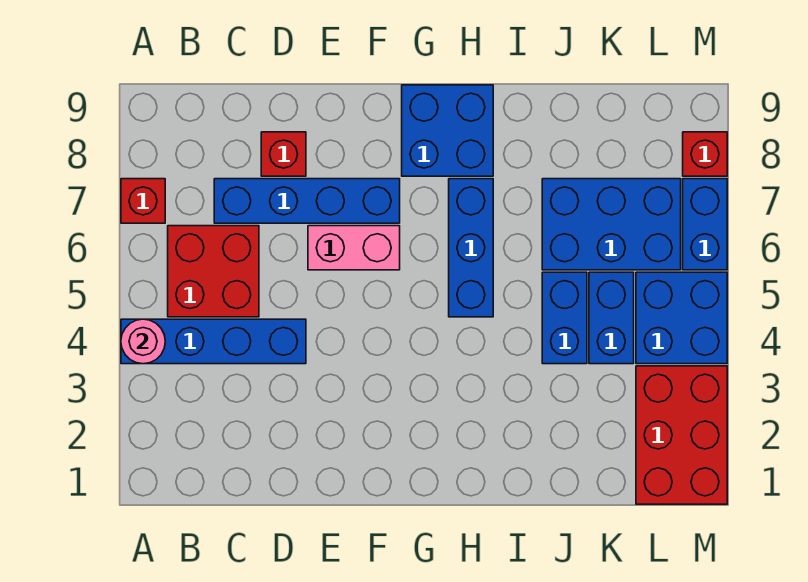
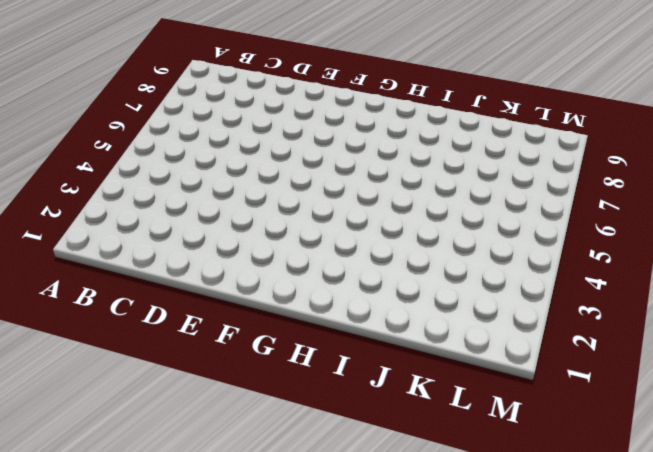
none -> blue brick A4:D4 level 1
none -> red brick A7 level 1
none -> red brick B5:C6 level 1

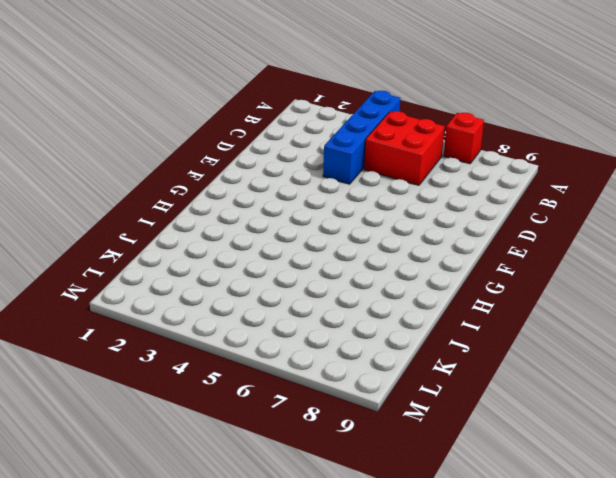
none -> blue brick C7:F7 level 1
none -> red brick D8 level 1
none -> pink brick E6:F6 level 1

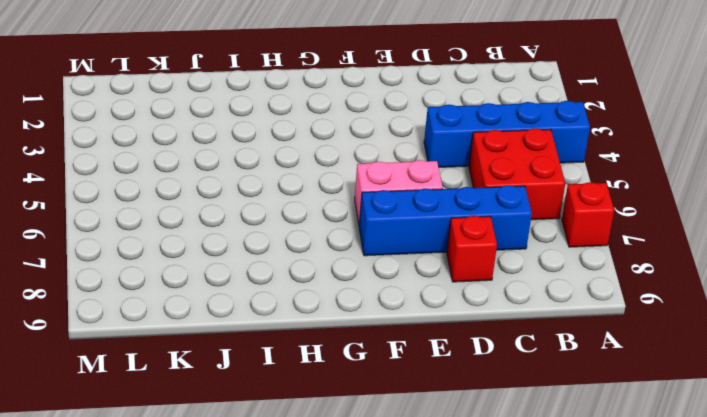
none -> blue brick G8:H9 level 1
none -> blue brick H5:H7 level 1
none -> blue brick J4:J5 level 1

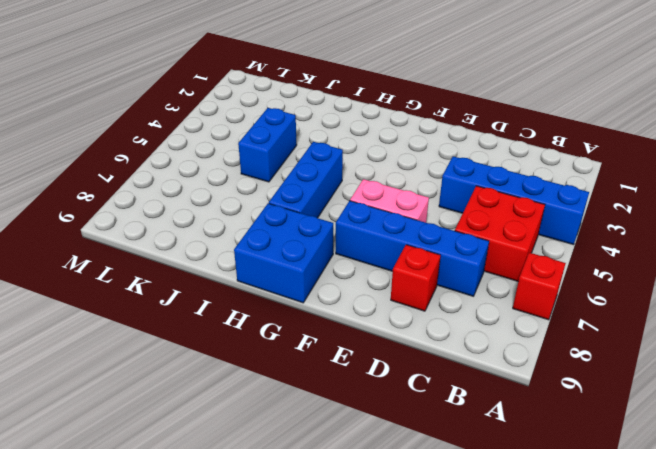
none -> blue brick J6:L7 level 1
none -> blue brick K4:K5 level 1
none -> red brick L1:M3 level 1

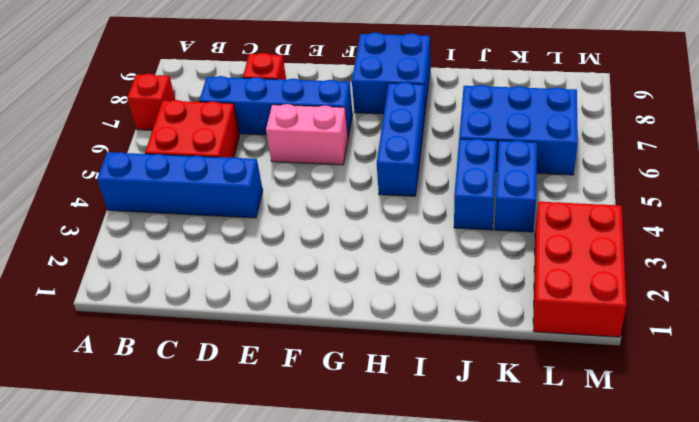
none -> blue brick L4:M5 level 1
none -> blue brick M6:M7 level 1
none -> red brick M8 level 1

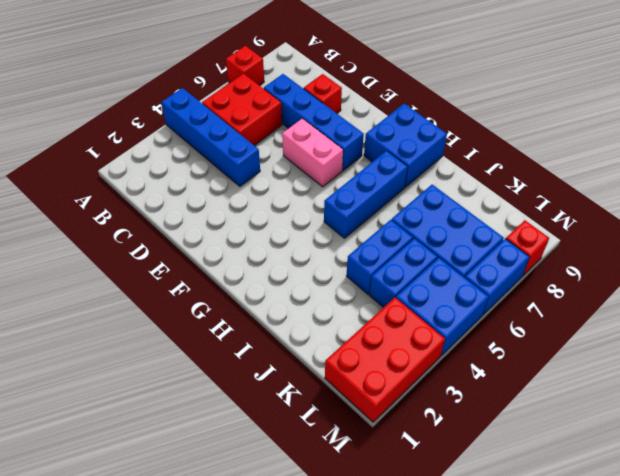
none -> pink round brick A4 level 2

